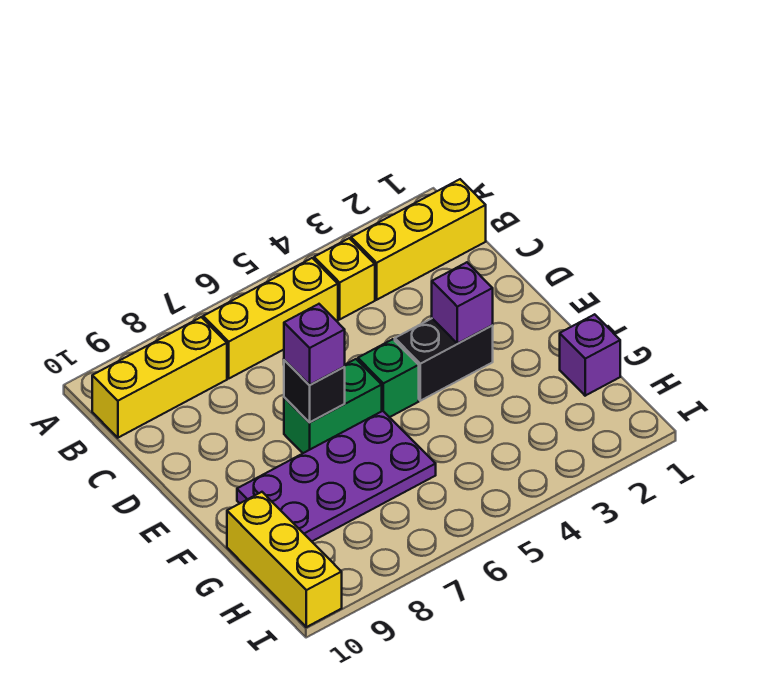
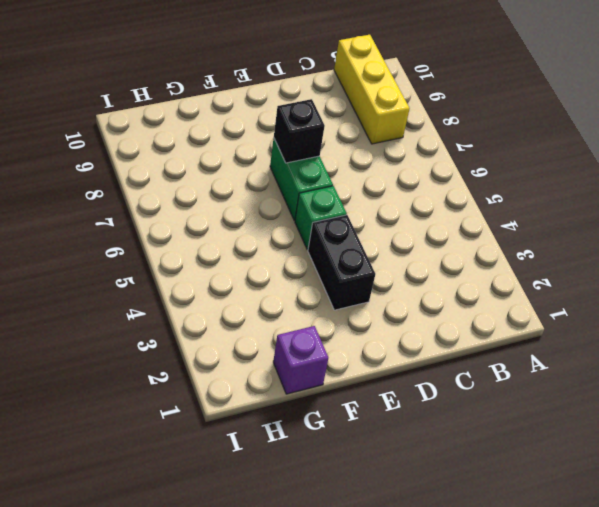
none -> yellow brick B1:B3 level 1
none -> yellow brick B4 level 1
none -> yellow brick B5:B7 level 1

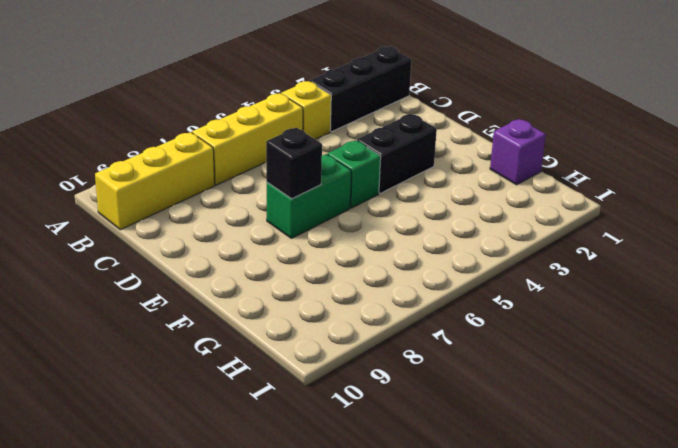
black brick B1:B3 level 1 -> yellow brick B1:B3 level 1
none -> purple plate F6:G9 level 1
none -> yellow brick G10:I10 level 1
none -> purple brick E3 level 2

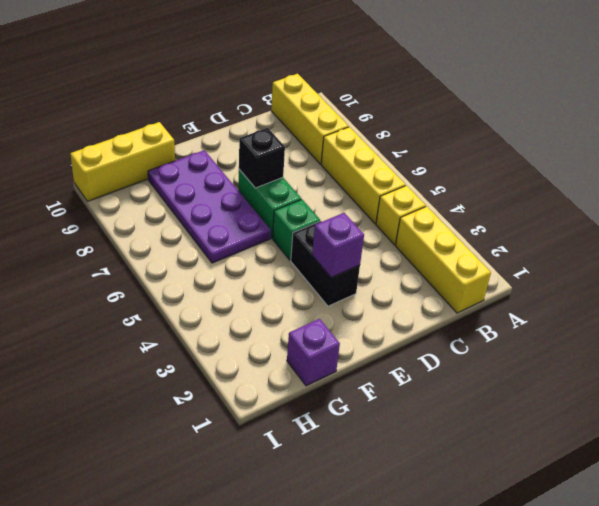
none -> purple brick E7 level 3

